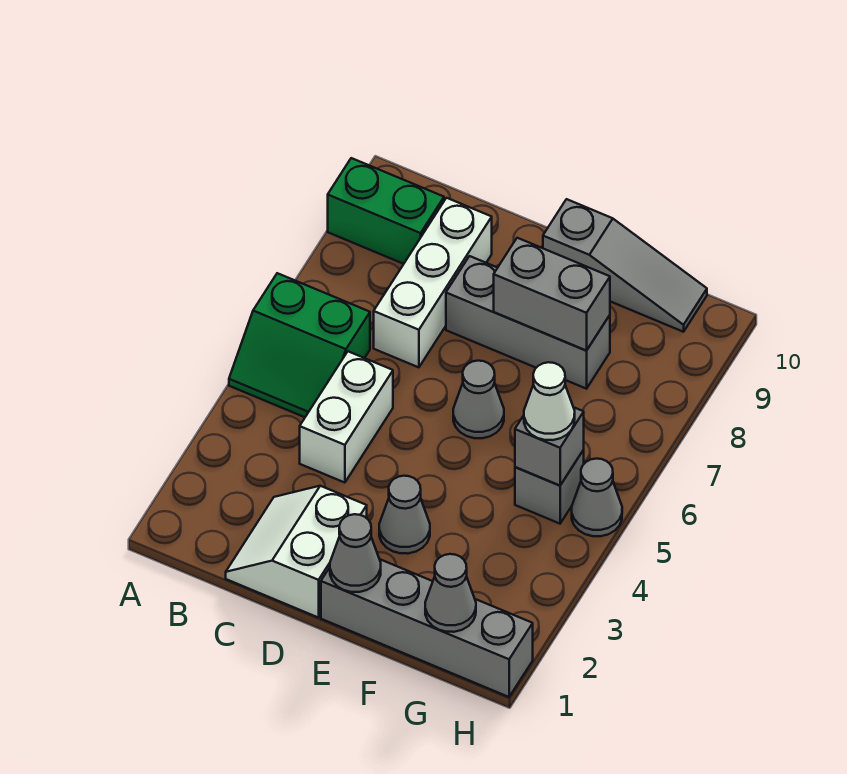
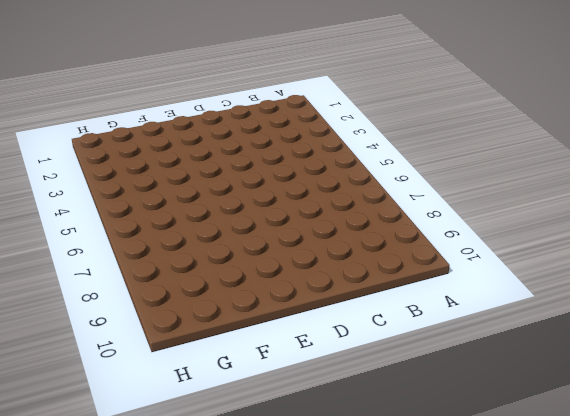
none -> green slope A5:B6 level 1 top 6
none -> green brick A9:B9 level 1
none -> white slope C1:D2 level 1 top D

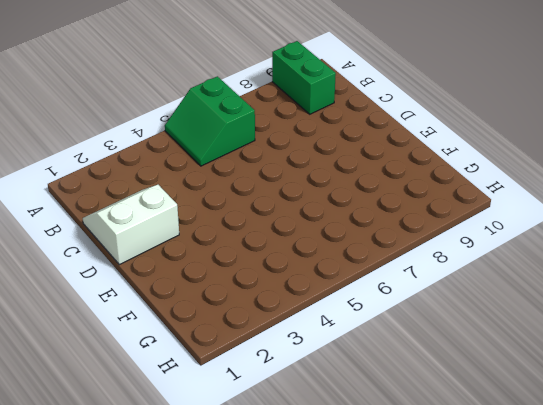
none -> white brick C4:C5 level 1
none -> white brick C7:C9 level 1
none -> grey brick D8:F8 level 1

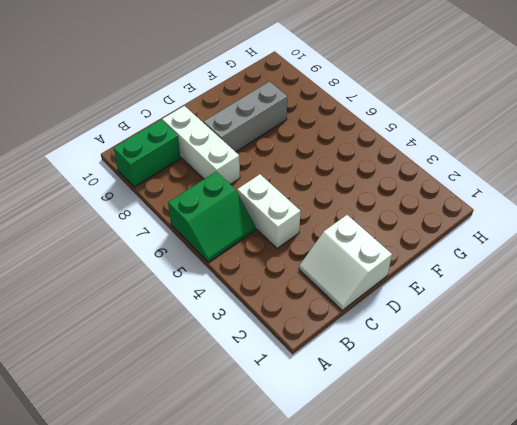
none -> grey brick E1:H1 level 1
none -> grey cone E3 level 1
none -> grey cone E6 level 1

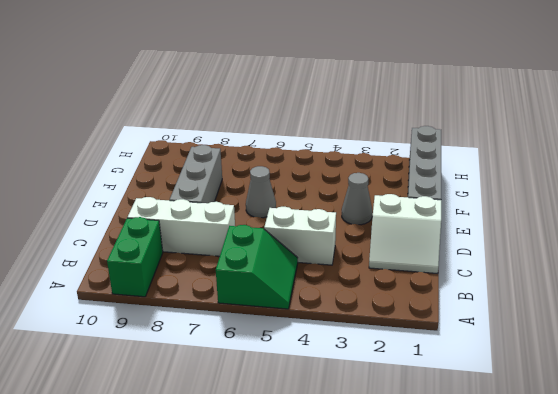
none -> grey slope E10:G10 level 1 top E
none -> grey brick G5 level 1
none -> grey cone H5 level 1

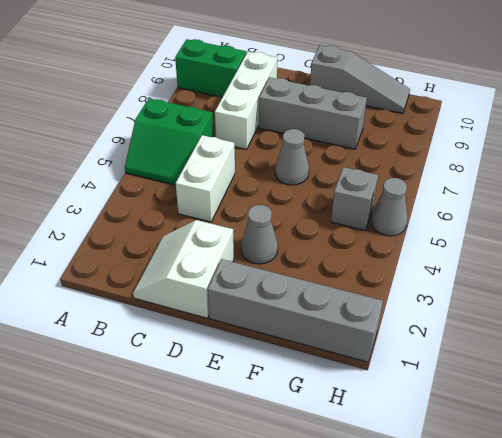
none -> grey cone E1 level 2
none -> grey brick E8:F8 level 2
none -> grey cone G1 level 2

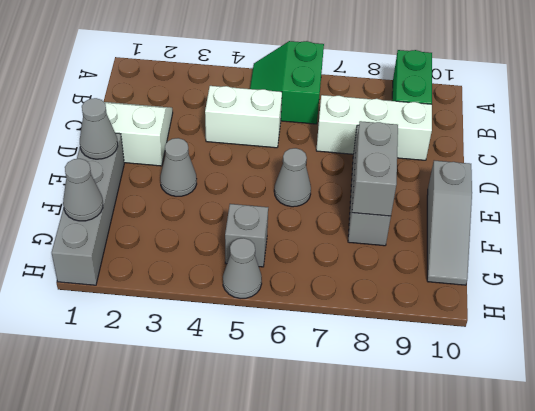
none -> grey brick G5 level 2
none -> white cone G5 level 3

